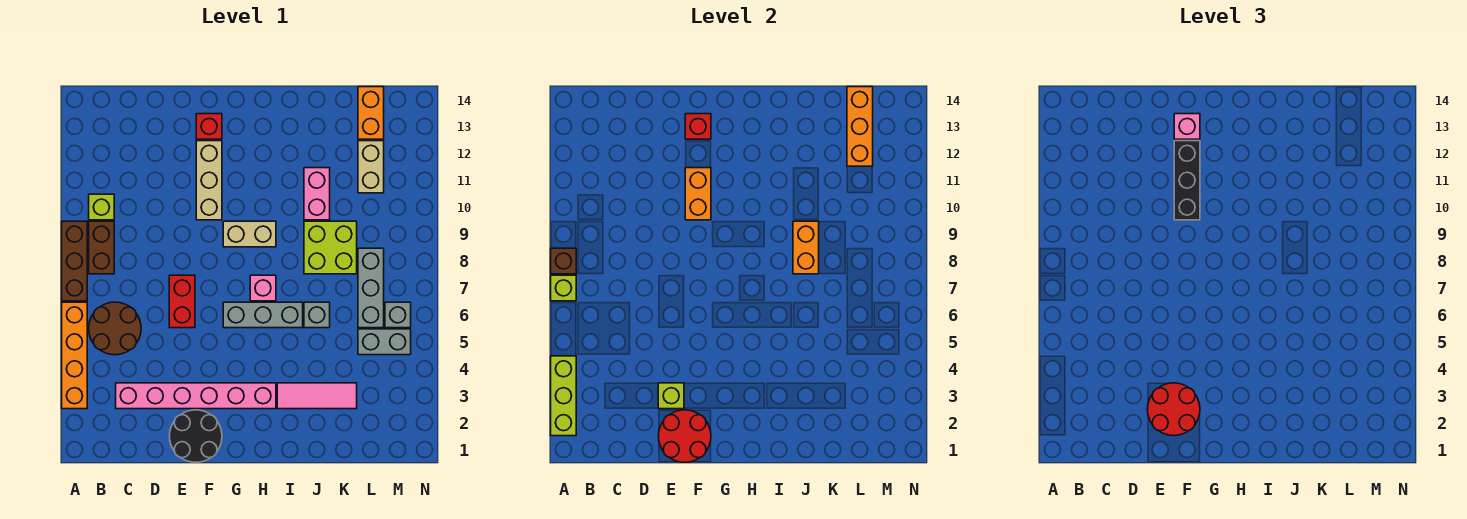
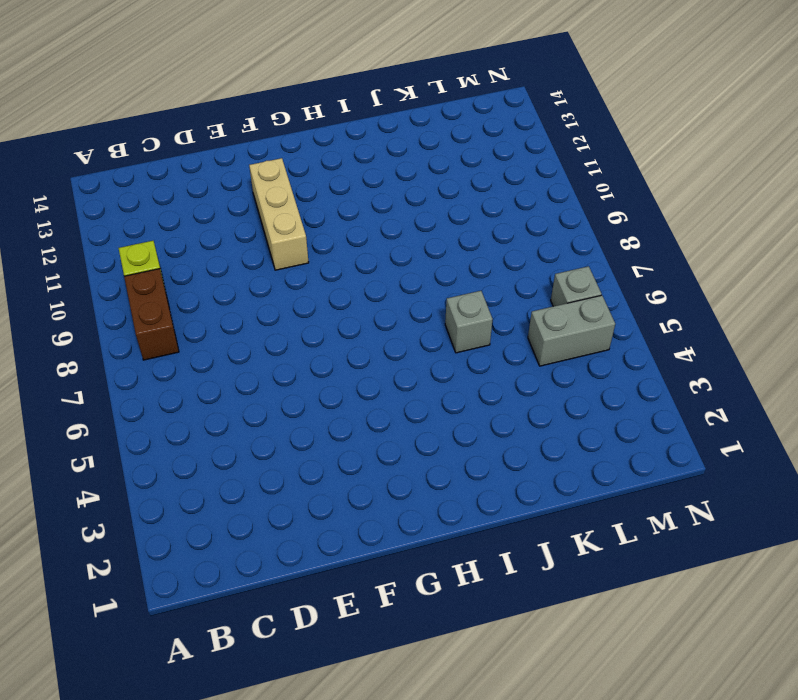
none -> orange brick A3:A6 level 1
none -> brown brick A7:A9 level 1
none -> brown round brick B5:C6 level 1
none -> pink brick C3:H3 level 1

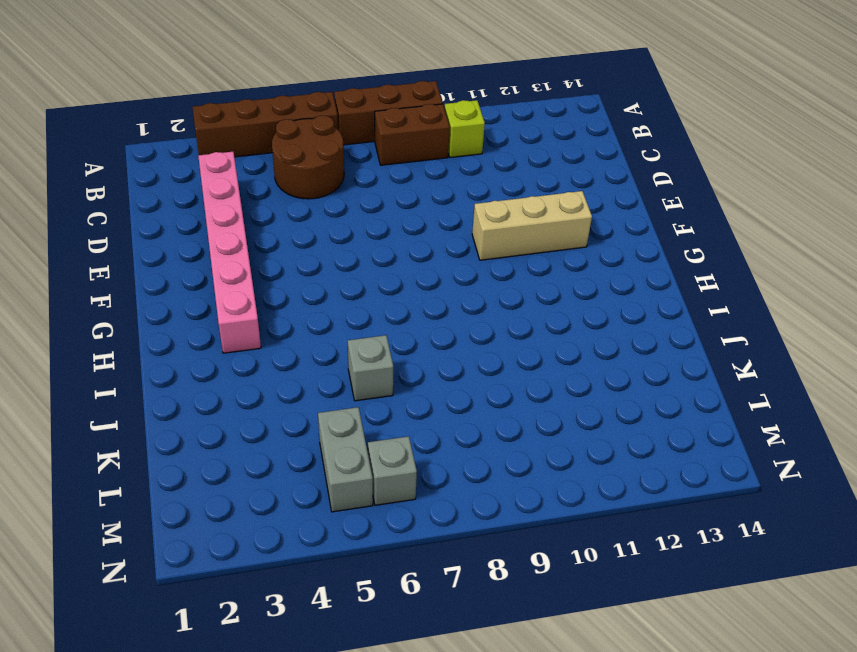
brown brick A3:A6 level 1 -> orange brick A3:A6 level 1
none -> black round brick E1:F2 level 1
none -> red brick E6:E7 level 1
none -> red brick F13 level 1
none -> grey brick G6:I6 level 1

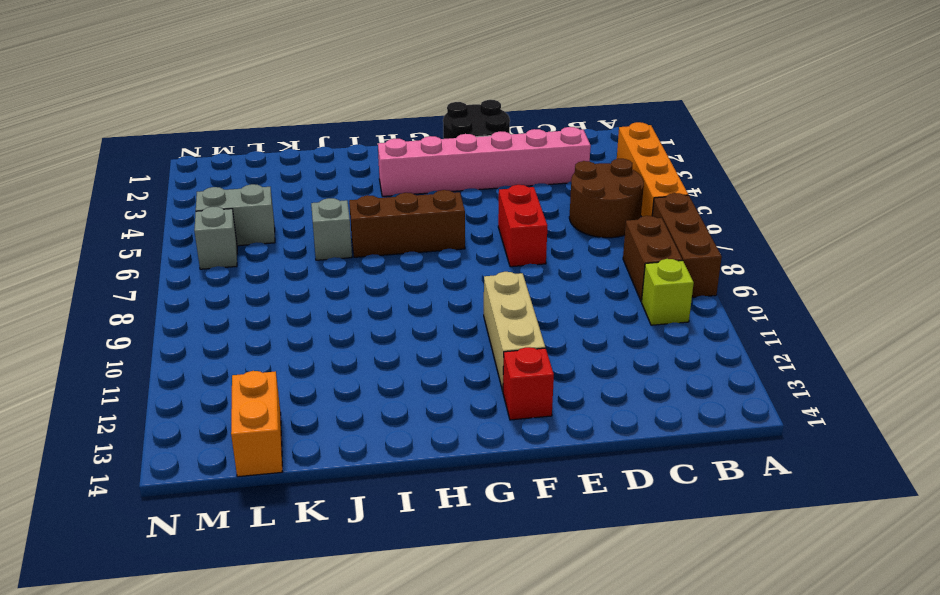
brown brick G6:I6 level 1 -> grey brick G6:I6 level 1
none -> tan brick G9:H9 level 1
none -> pink brick H7 level 1
none -> pink tile I3:K3 level 1
none -> lime brick J8:K9 level 1

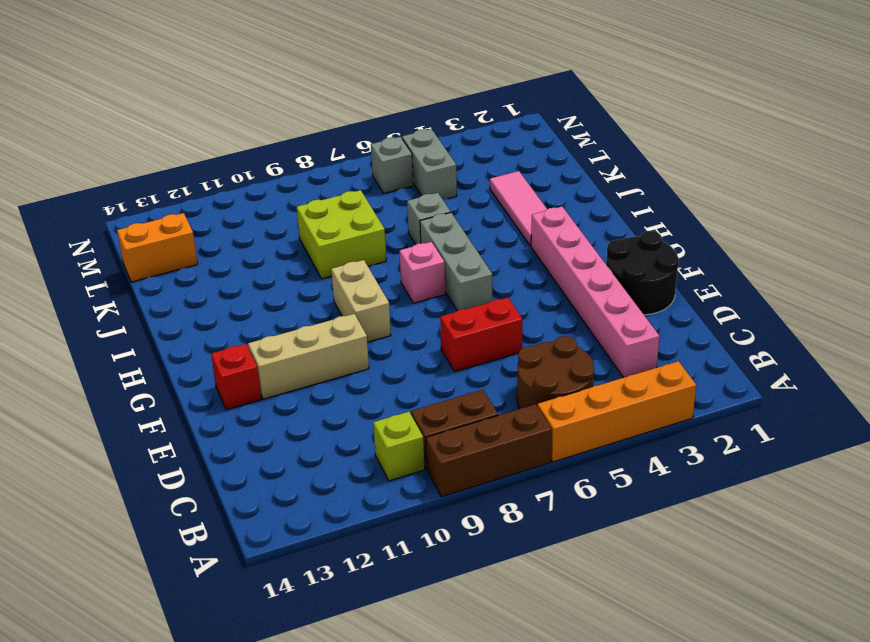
none -> pink brick J10:J11 level 1
none -> grey brick L6:L8 level 1
none -> tan brick L11:L12 level 1
none -> lime brick A2:A4 level 2

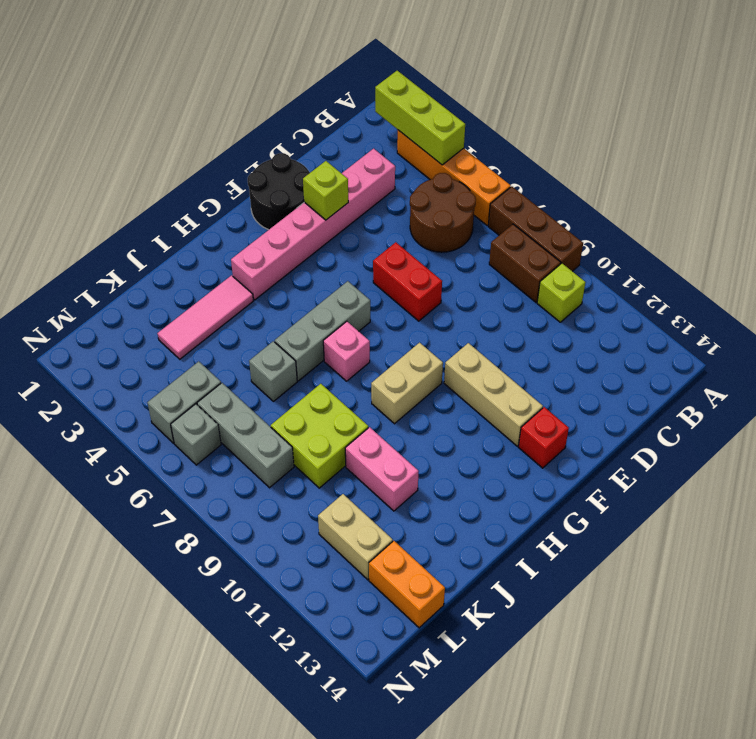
none -> lime brick A7 level 2
none -> brown brick A8 level 2
none -> red round brick E1:F2 level 2
none -> orange brick F10:F11 level 2

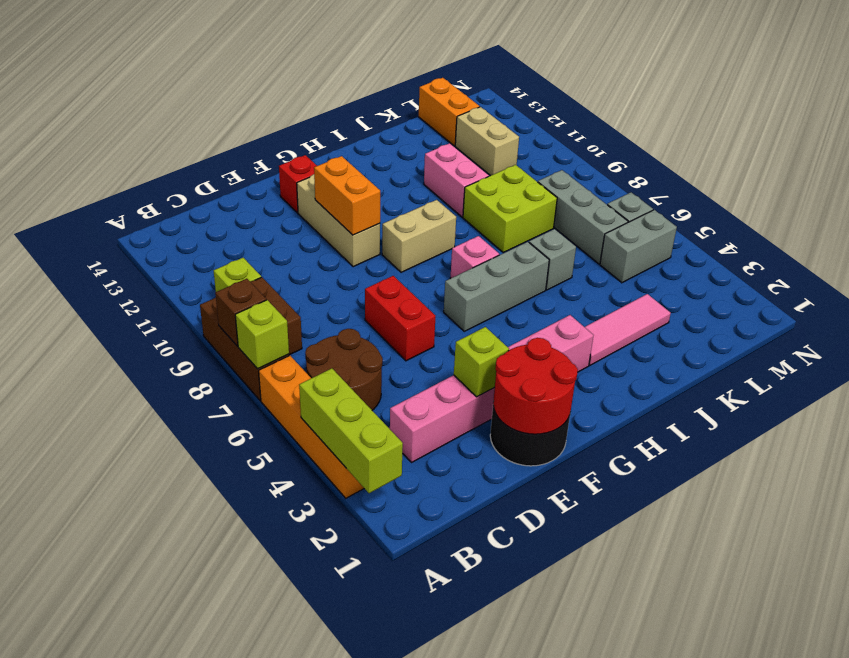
none -> red brick F13 level 2
none -> orange brick J8:J9 level 2
none -> orange brick L12:L14 level 2
none -> red round brick E2:F3 level 3

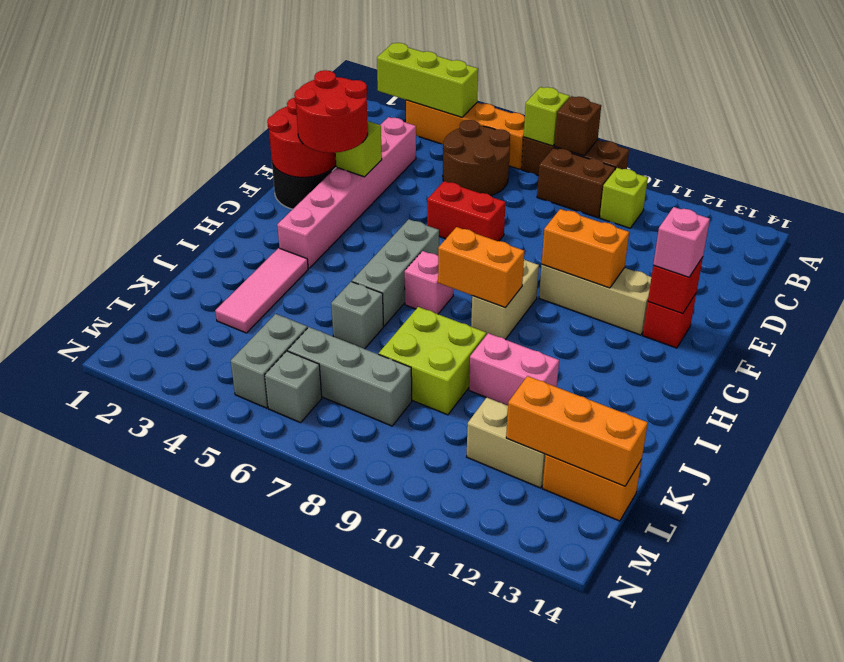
orange brick H8:H9 level 2 -> orange brick J8:J9 level 2
none -> black brick F10:F12 level 3

